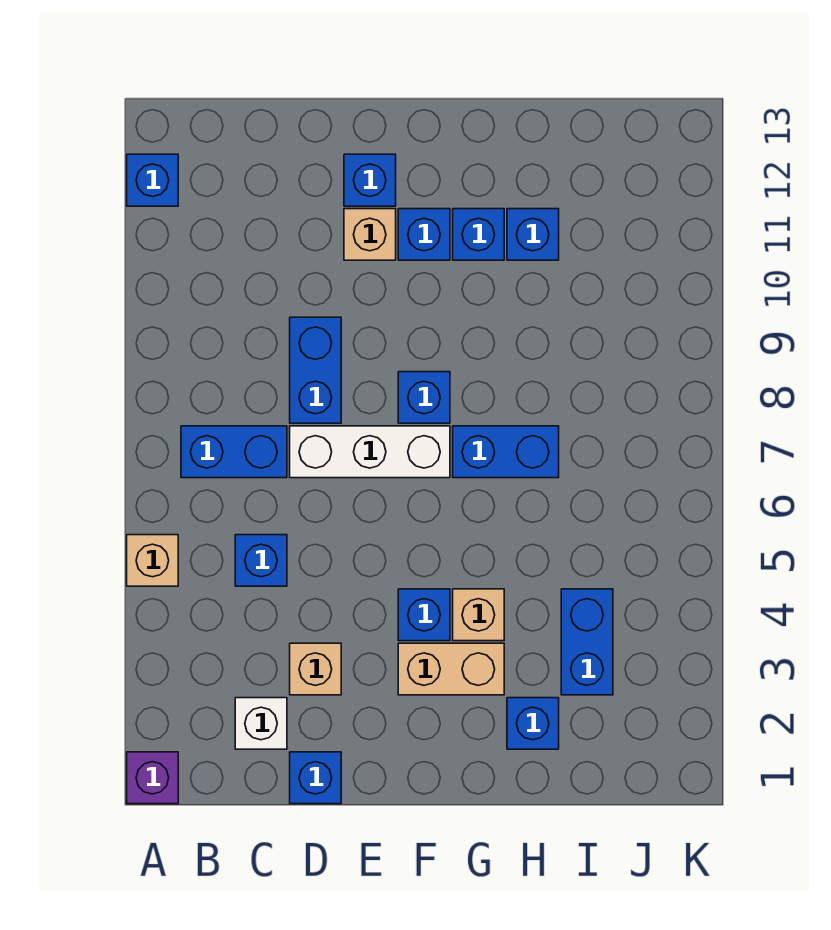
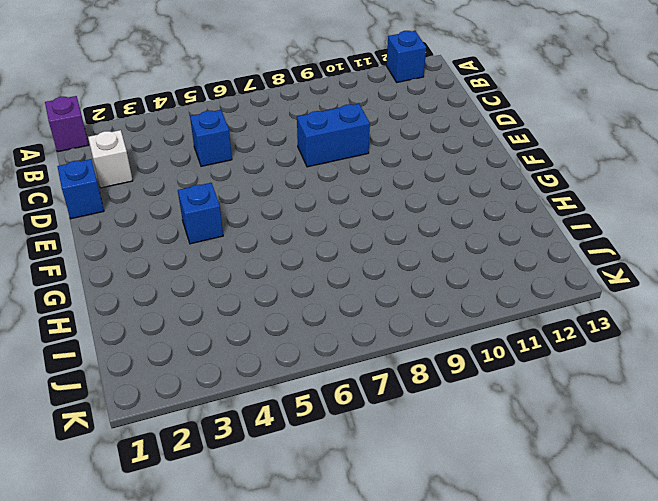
none -> tan brick A5 level 1
none -> blue brick B7:C7 level 1
none -> tan brick D3 level 1

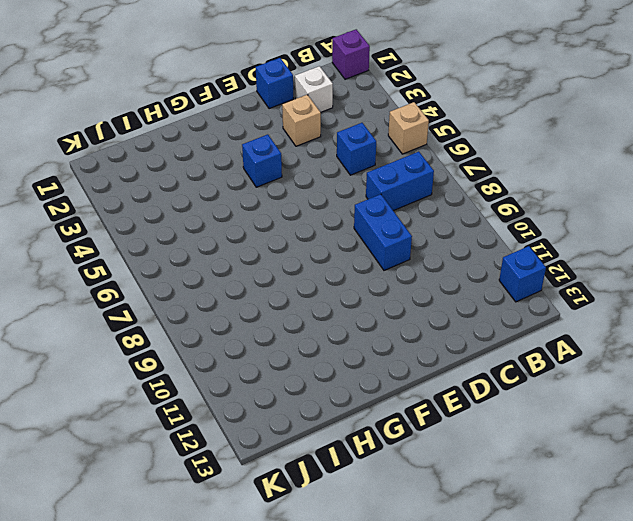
none -> white brick D7:F7 level 1
none -> tan brick E11 level 1
none -> blue brick E12 level 1

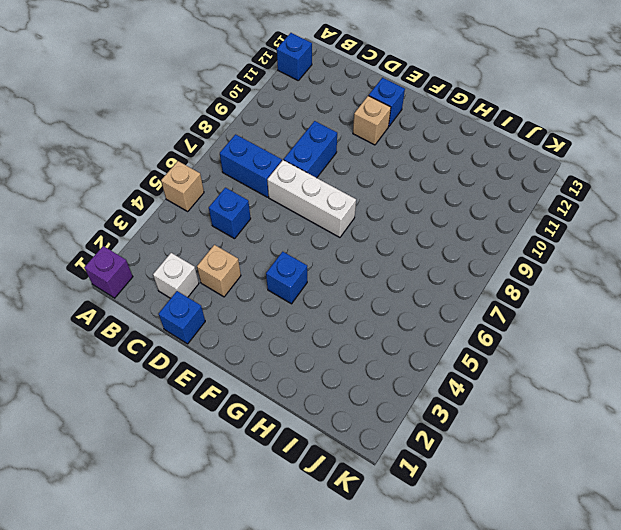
none -> tan brick F3:G3 level 1
none -> blue brick F8 level 1
none -> blue brick F11 level 1

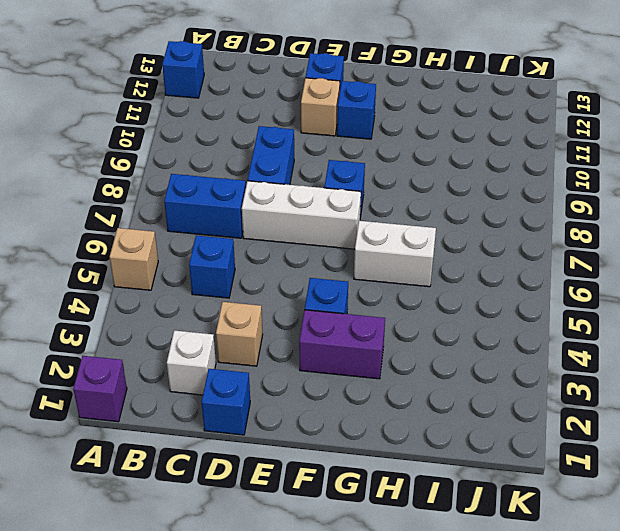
purple brick F3:G3 level 1 -> tan brick F3:G3 level 1
white brick G6:H6 level 1 -> none
none -> tan brick G4 level 1
none -> blue brick G7:H7 level 1
none -> blue brick G11 level 1

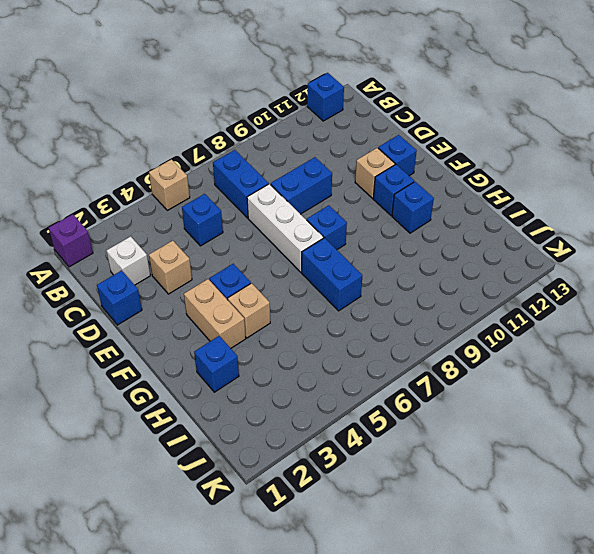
none -> blue brick H11 level 1
none -> blue brick I3:I4 level 1

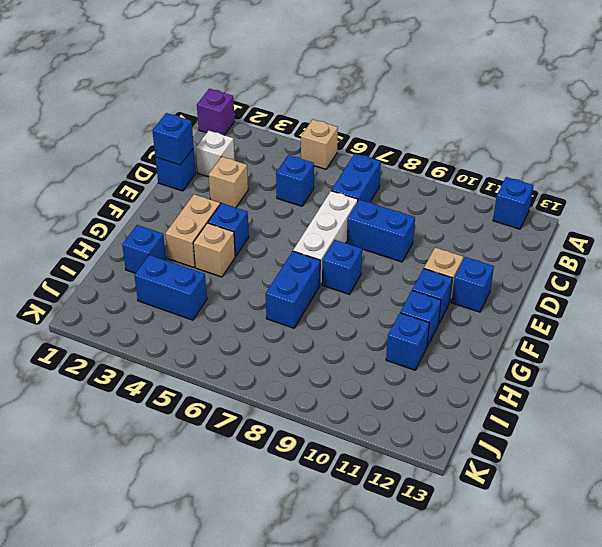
blue brick D1 level 2 -> none

